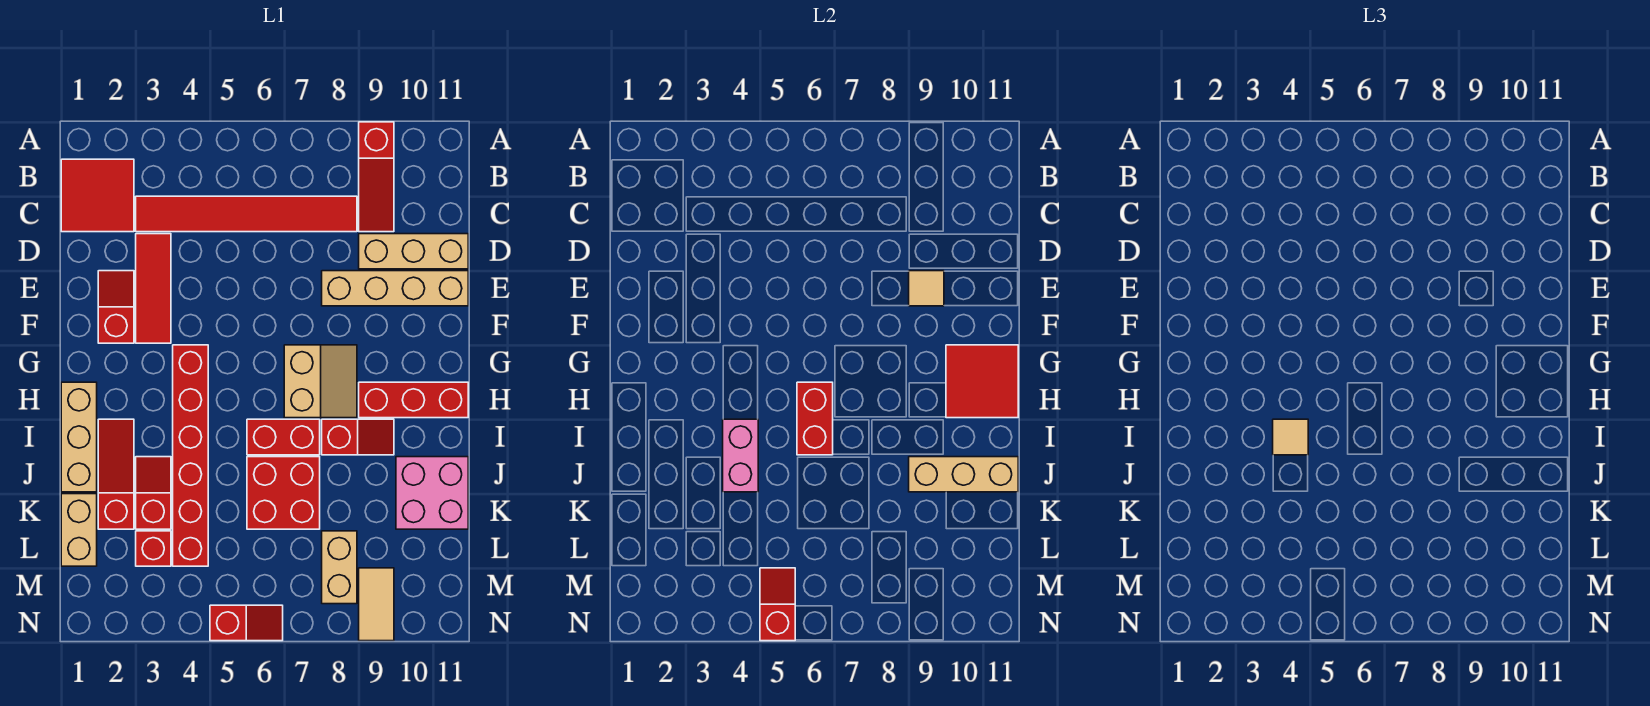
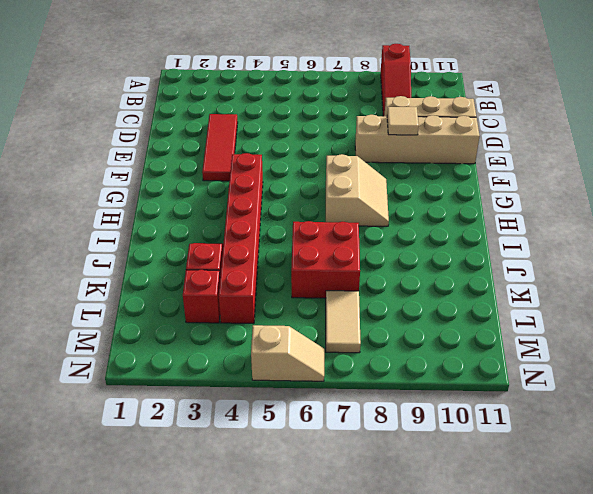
tan tile L7:M7 level 1 -> tan tile M9:N9 level 1
tan slope N5:N6 level 1 top 5 -> red slope N5:N6 level 1 top 5
none -> red tile B1:C2 level 1
none -> red tile C3:C8 level 1
none -> red slope E2:F2 level 1 top F

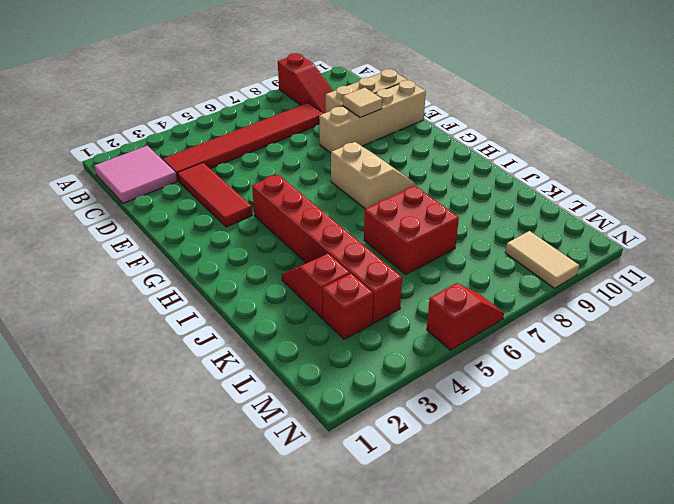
pink tile B1:C2 level 1 -> red tile B1:C2 level 1
none -> red slope E2:F2 level 1 top F
none -> tan brick H1:J1 level 1
none -> red brick H9:H11 level 1

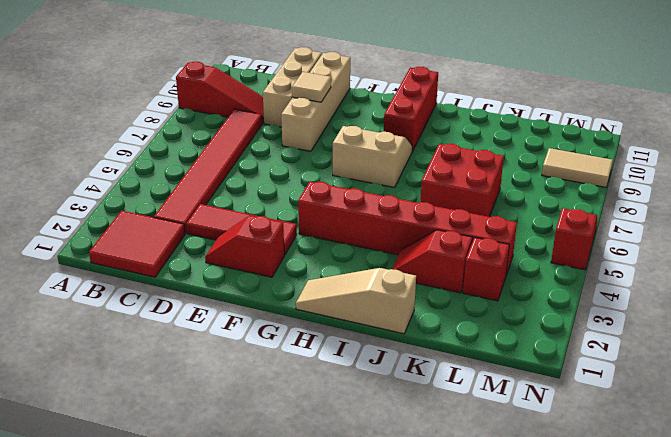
tan slope H1:J1 level 1 top J -> tan brick H1:J1 level 1
none -> red slope I2:K2 level 1 top K
none -> red brick I6:I7 level 1
none -> red slope I8:I9 level 1 top 8

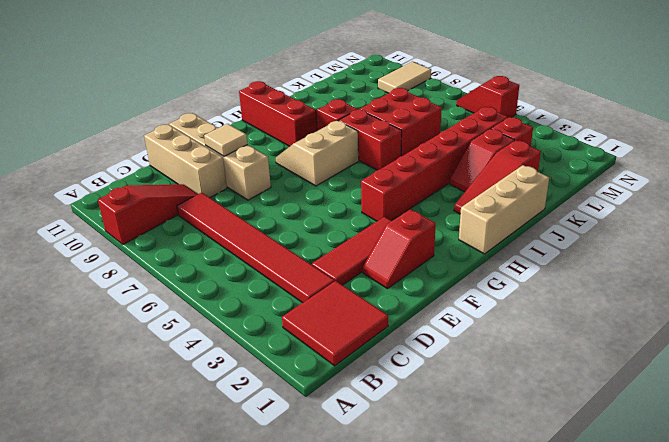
none -> pink brick J10:K11 level 1
none -> tan brick K1:L1 level 1
none -> tan brick L8:M8 level 1

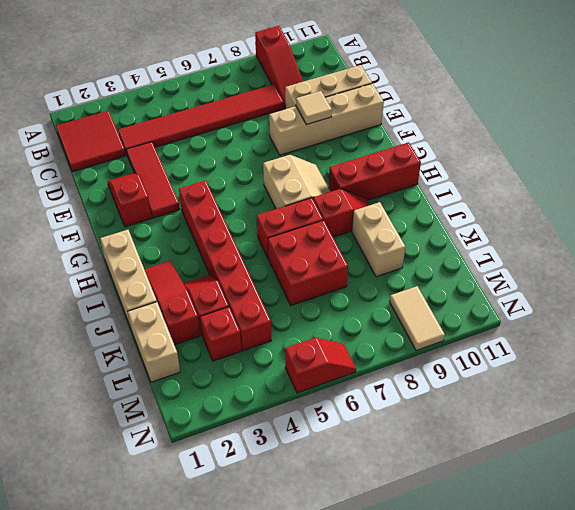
tan brick J9:K9 level 1 -> tan brick L8:M8 level 1
none -> pink brick J10:K11 level 1
none -> red tile G10:H11 level 2
none -> red brick H6:I6 level 2

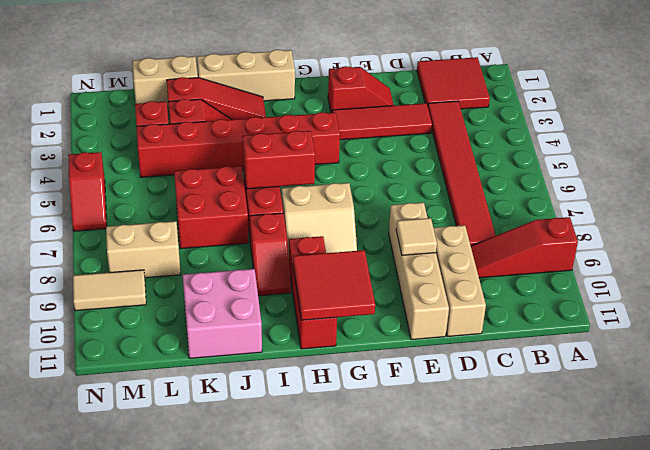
none -> pink brick I4:J4 level 2
none -> tan brick J9:J11 level 2
none -> red slope M5:N5 level 2 top N

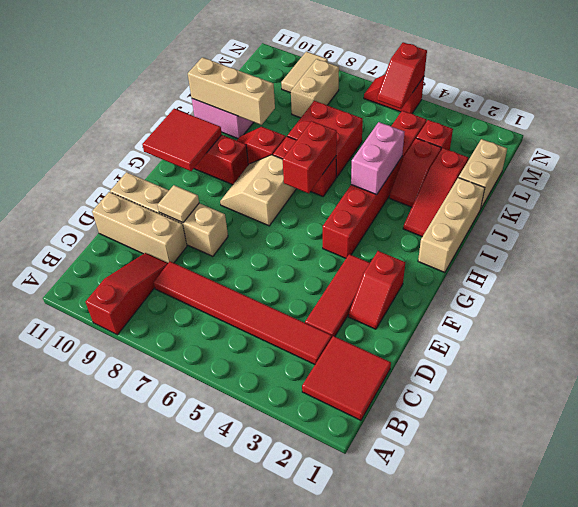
none -> tan tile I4 level 3

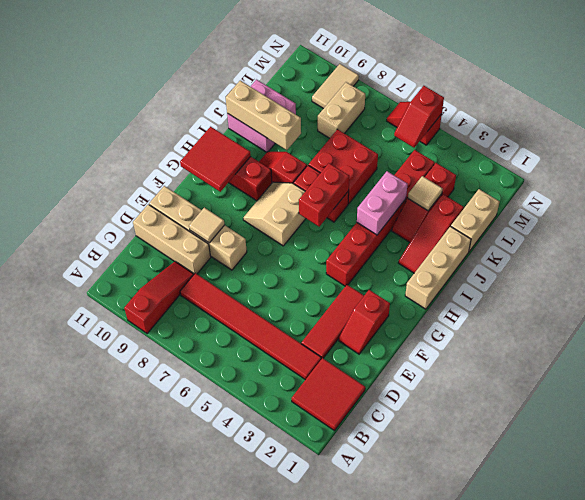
tan tile K3 level 2 -> tan tile I4 level 3

